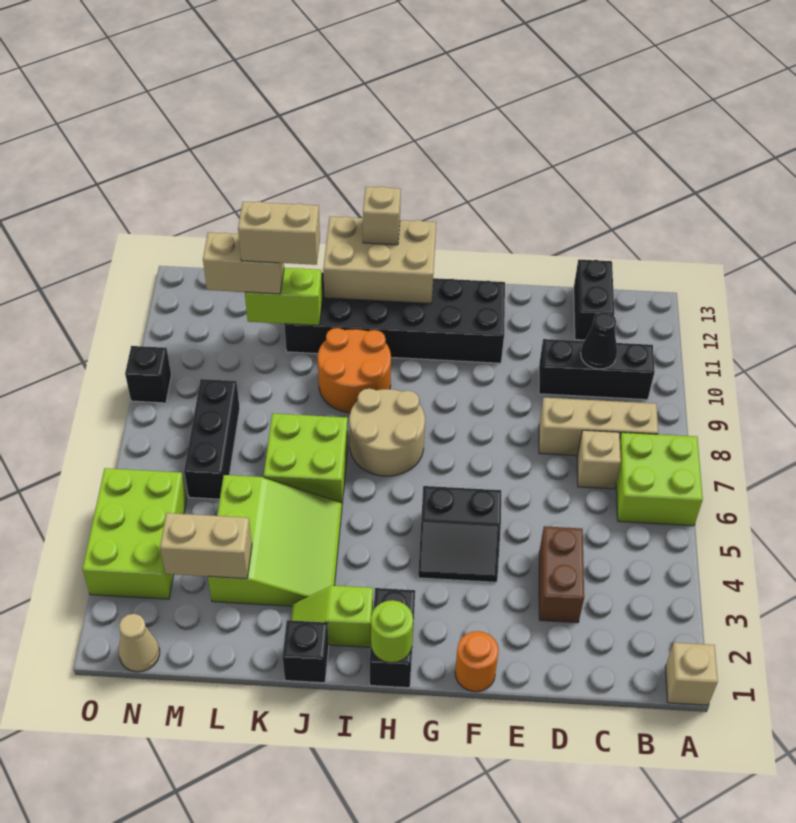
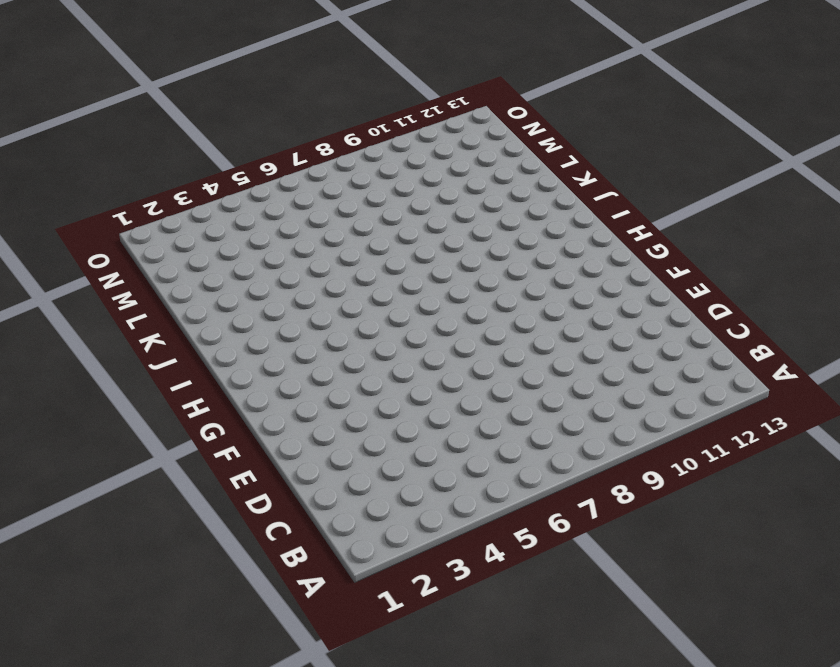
none -> tan brick A1 level 1
none -> lime brick A6:B7 level 1
none -> tan brick B8:D8 level 1

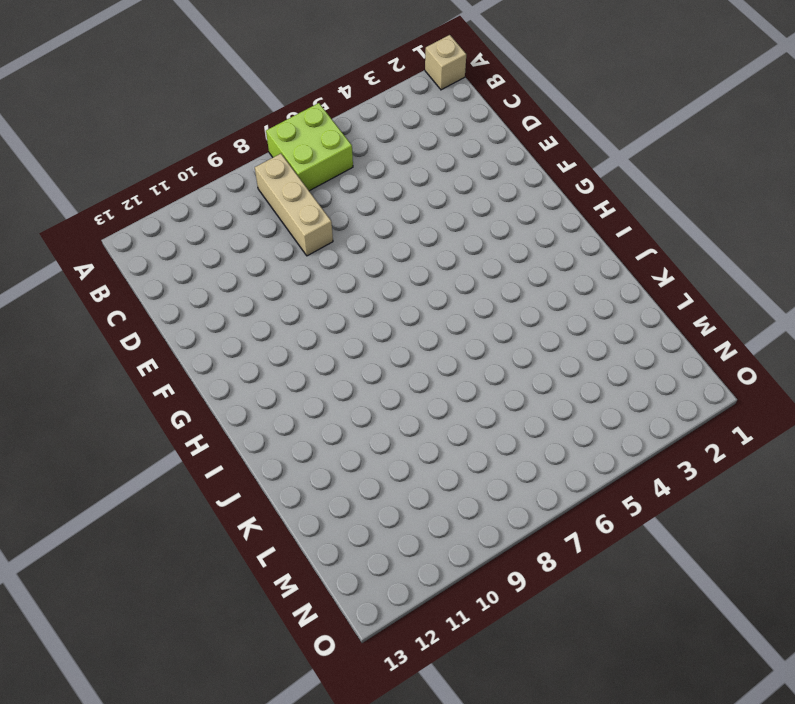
none -> black brick B10:D10 level 1
none -> tan brick C7 level 1
none -> black brick C12:C13 level 1

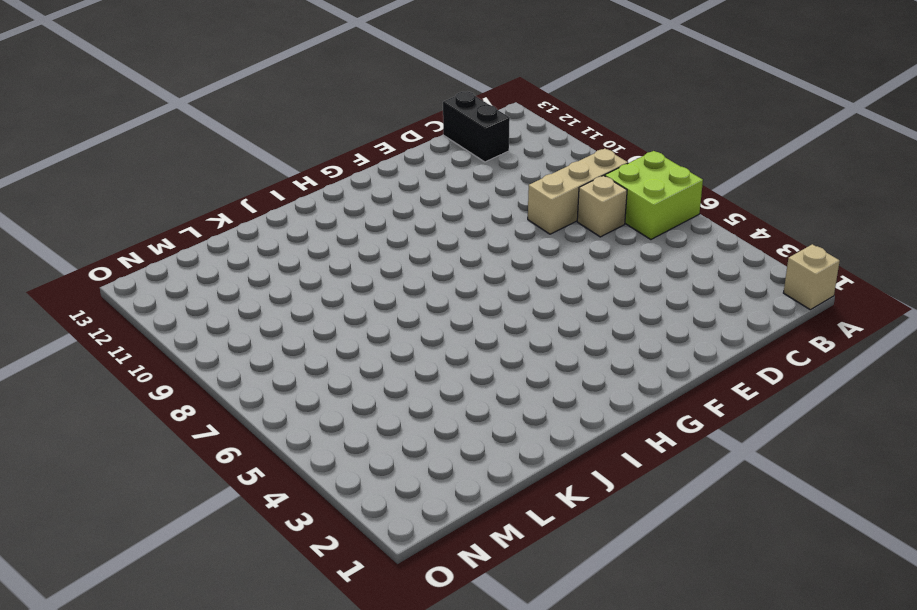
none -> black brick B10:D10 level 1
none -> brown brick D3:D4 level 1
none -> orange round brick F1 level 1

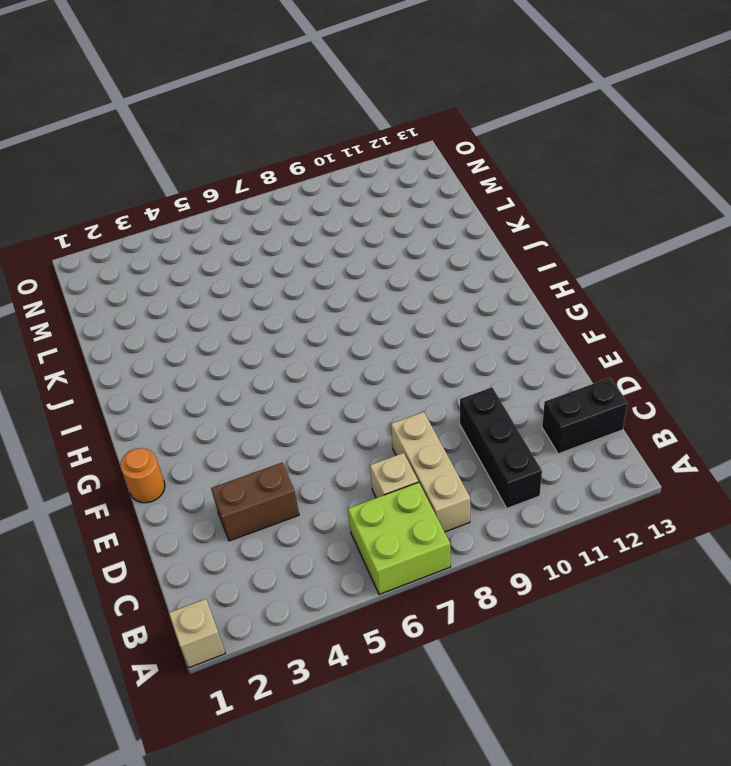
none -> black slope F4:G5 level 1 top 5
none -> black brick F11:K12 level 1
none -> black brick H1:H2 level 1

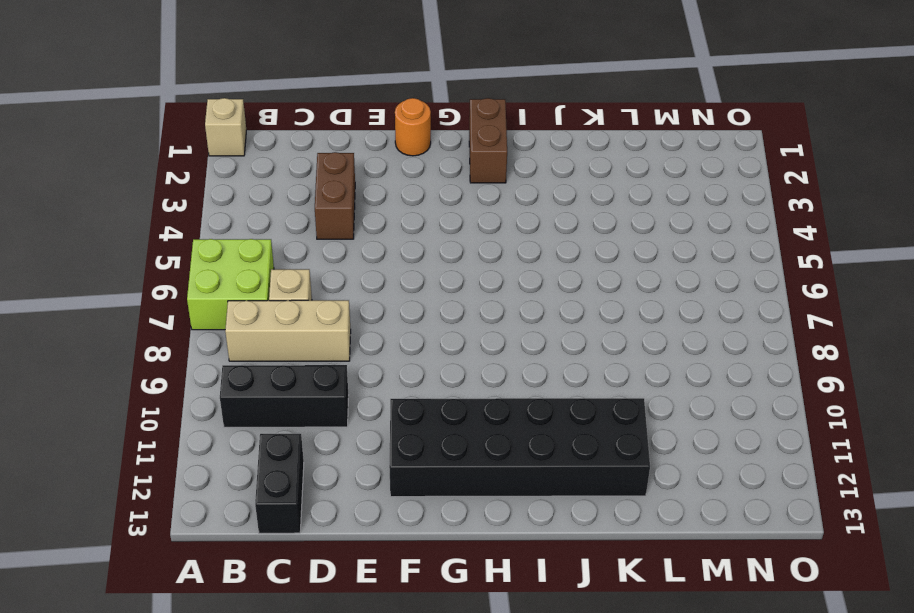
brown brick H1:H2 level 1 -> black brick H1:H2 level 1
none -> black slope F4:G5 level 1 top 5
none -> tan round brick H7:I8 level 1
none -> lime slope I2:J2 level 1 top I

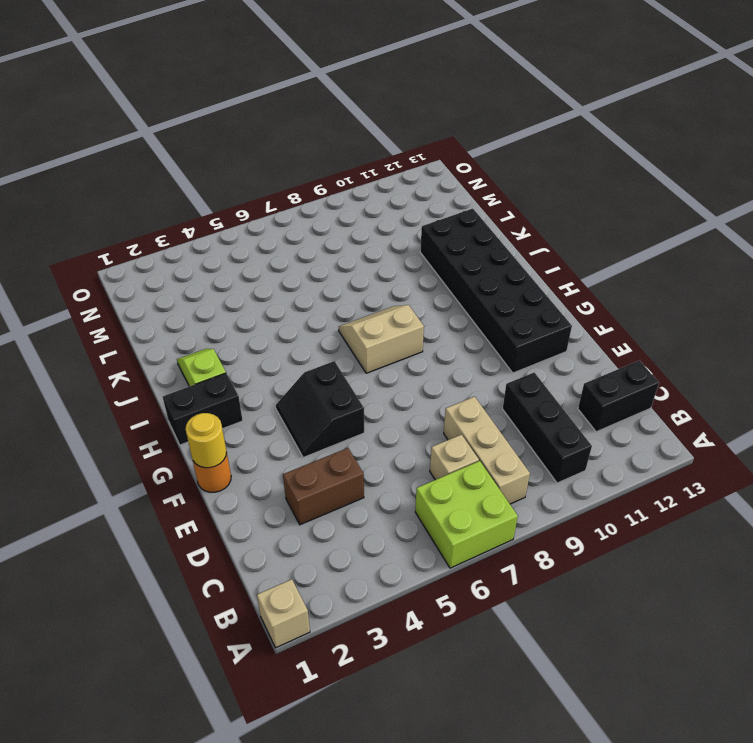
yellow round brick F1 level 2 -> none
tan slope H7:I8 level 1 top H -> tan round brick H7:I8 level 1
none -> orange round brick I9:J10 level 1
none -> black brick J1 level 1
none -> lime slope J3:L5 level 1 top L

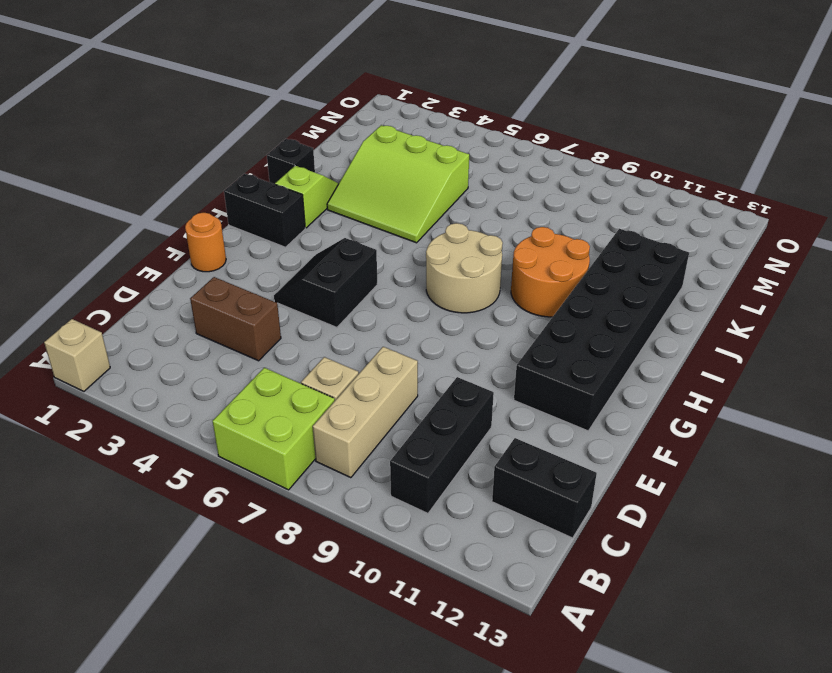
none -> lime brick J6:K7 level 1
none -> black brick M6:M8 level 1
none -> tan cone N1 level 1

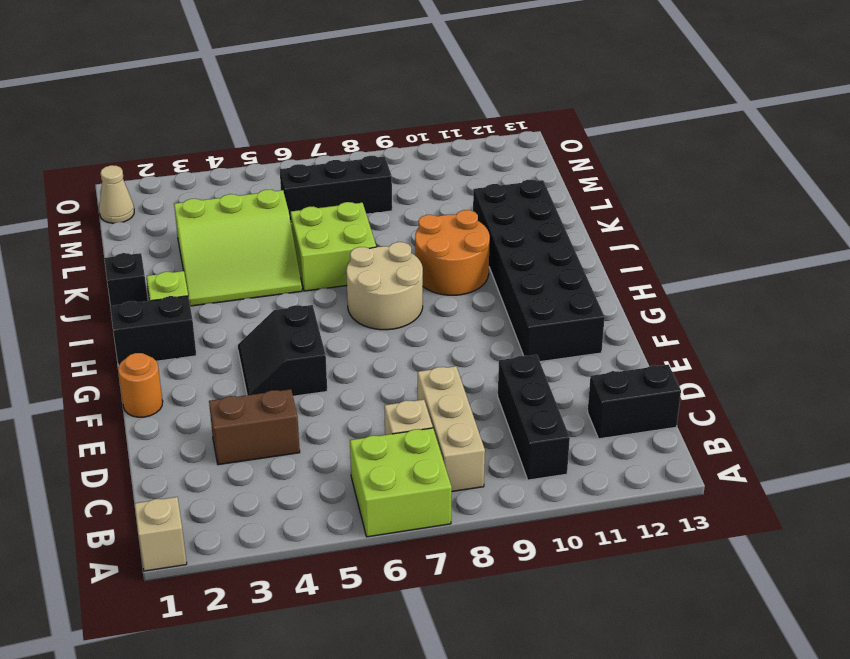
none -> lime brick N3:O5 level 1
none -> black brick O9 level 1
none -> black cone C10 level 2

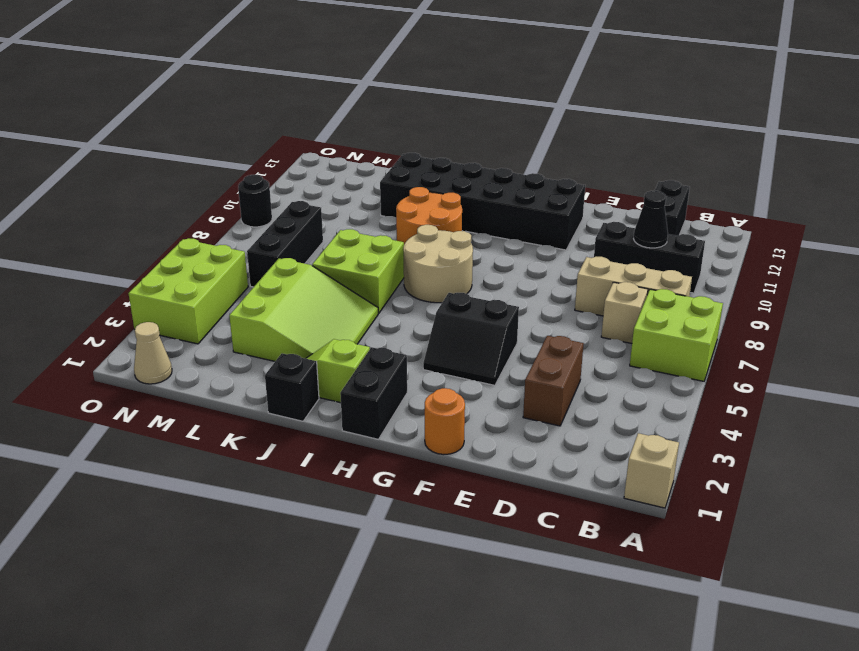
black round brick O9 level 1 -> black brick O9 level 1
none -> lime round brick H1 level 2
none -> tan brick H12:J13 level 2
none -> lime brick K11:L11 level 2

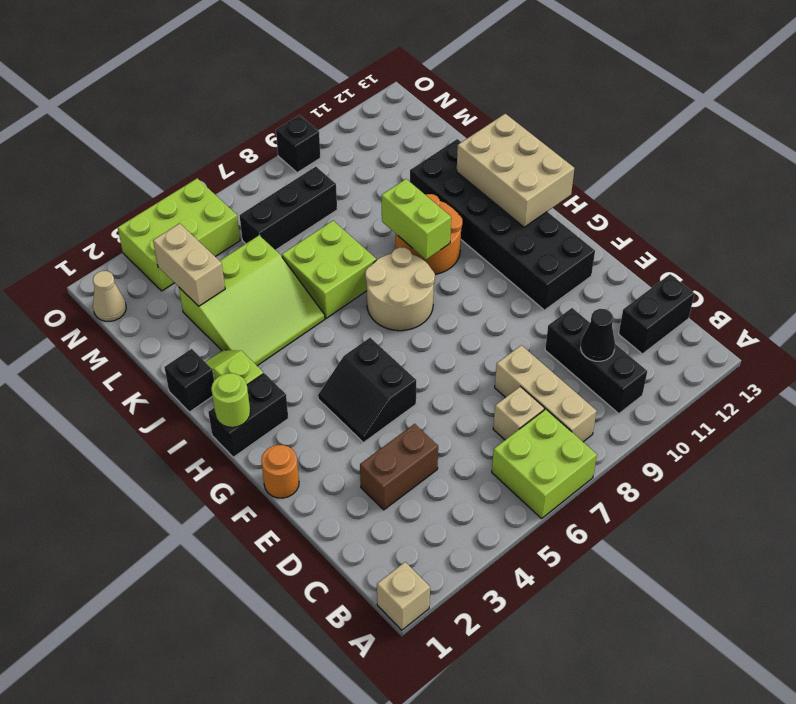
lime brick I9:J9 level 2 -> lime brick K11:L11 level 2
none -> tan brick I13 level 3
none -> tan brick L11:M11 level 3
none -> tan brick K11:L11 level 4

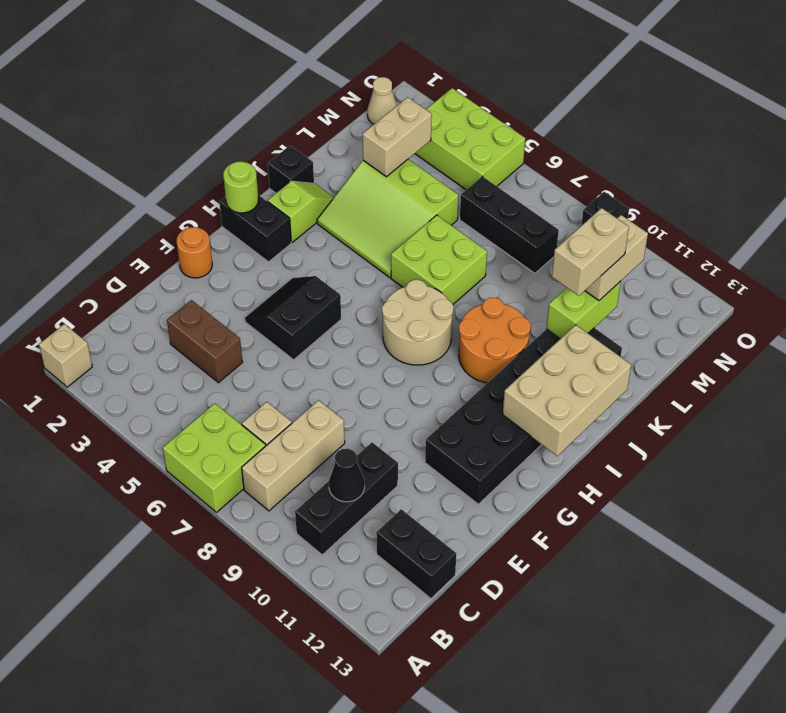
none -> tan brick I13 level 3

